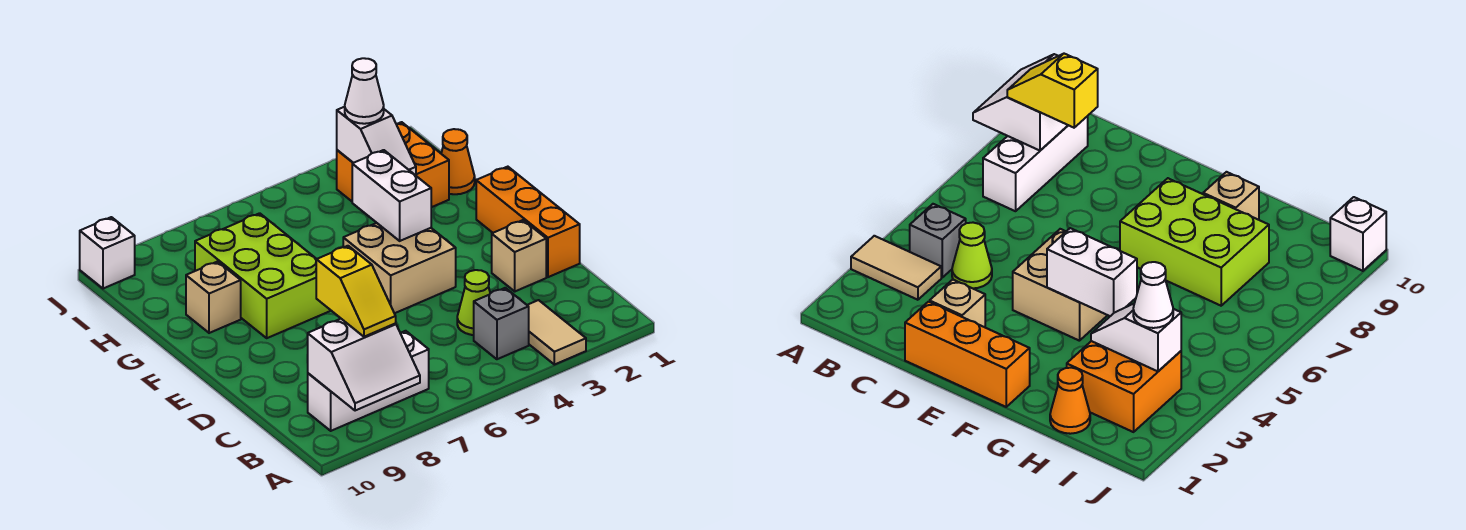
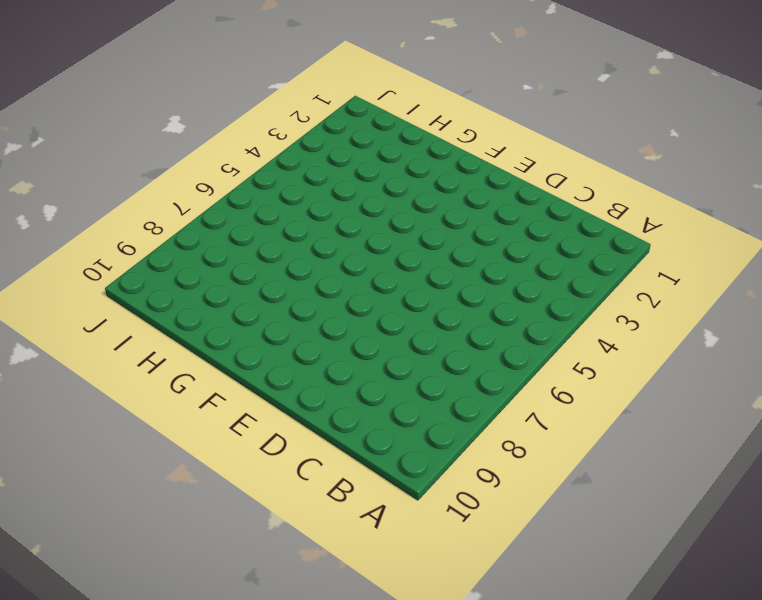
none -> tan tile A3:B3 level 1
none -> grey brick B4 level 1
none -> white brick B7:B9 level 1

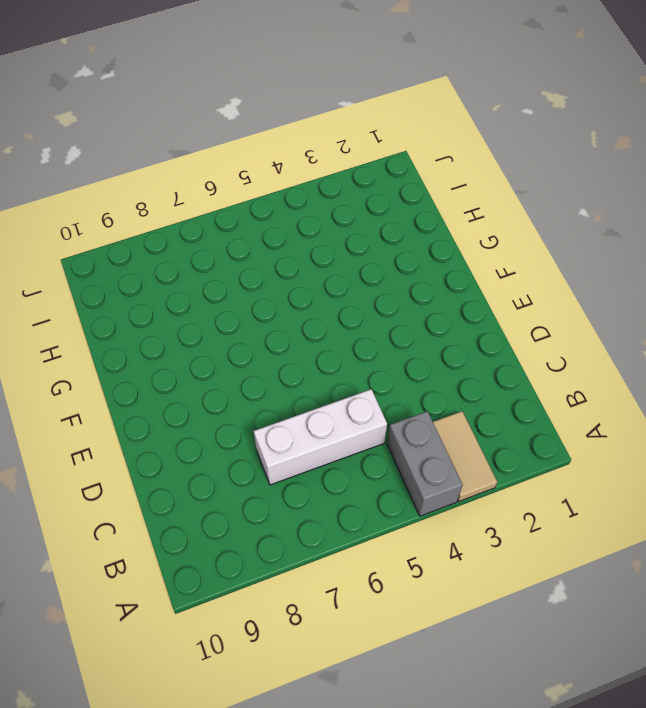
grey brick A4:B4 level 1 -> grey brick B4 level 1
white brick C5:C7 level 1 -> white brick B7:B9 level 1
none -> lime cone C4 level 1
none -> orange brick D1:F1 level 1
none -> tan brick D2 level 1

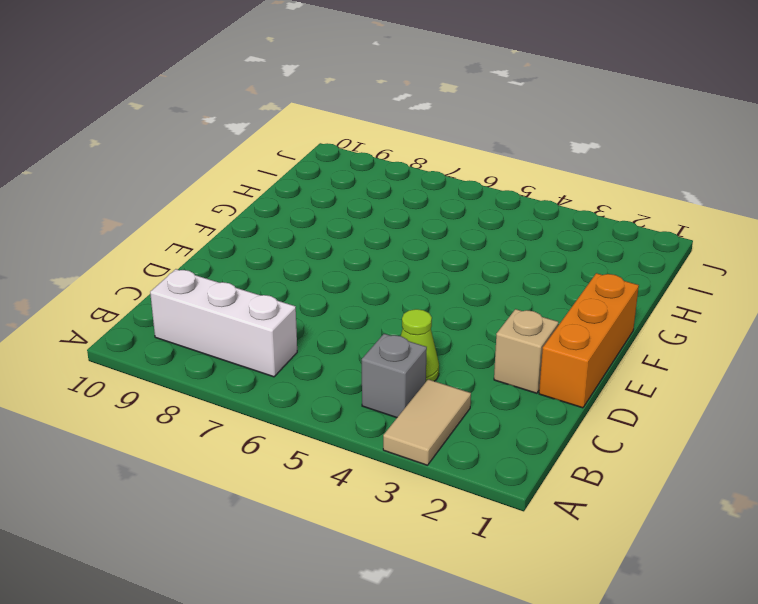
none -> tan brick E4:F5 level 1
none -> lime brick F7:H8 level 1
none -> tan brick G9 level 1

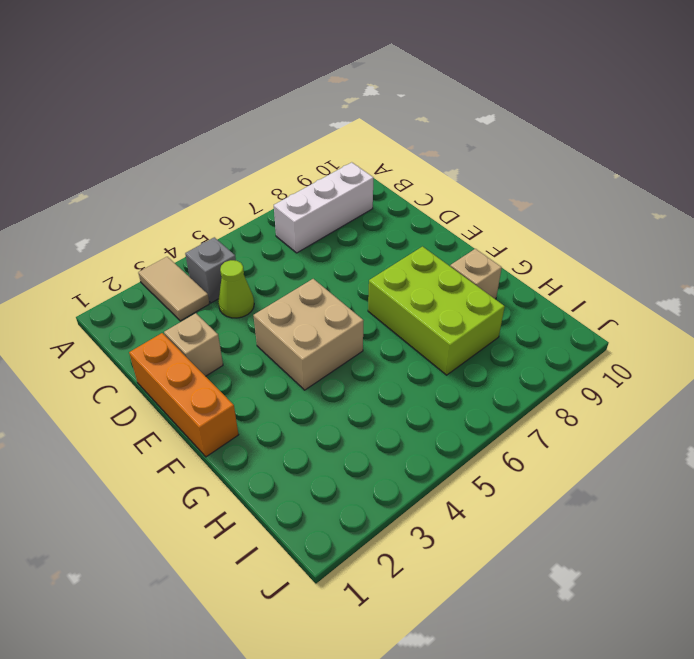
none -> orange cone H1 level 1
none -> orange brick H2:I3 level 1
none -> white brick J10 level 1

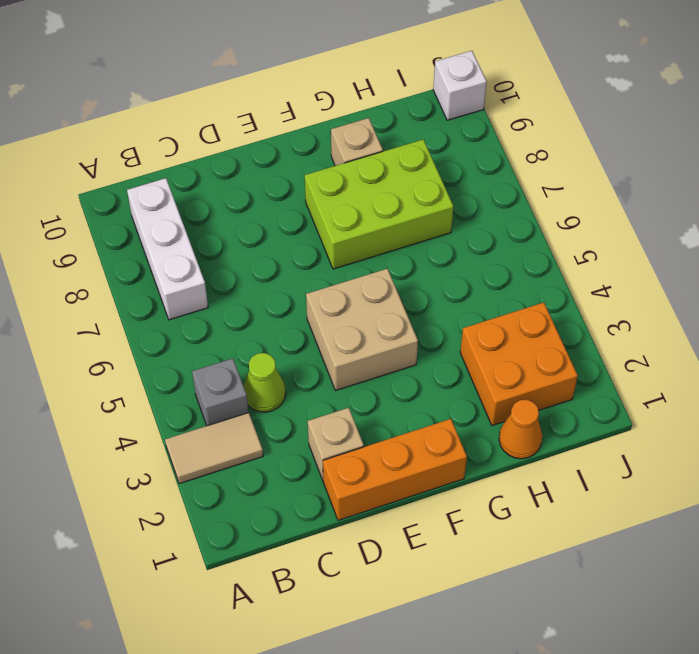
none -> white slope A8:B9 level 2 top B
none -> white brick F4:G4 level 2
none -> white slope H3:I3 level 2 top I

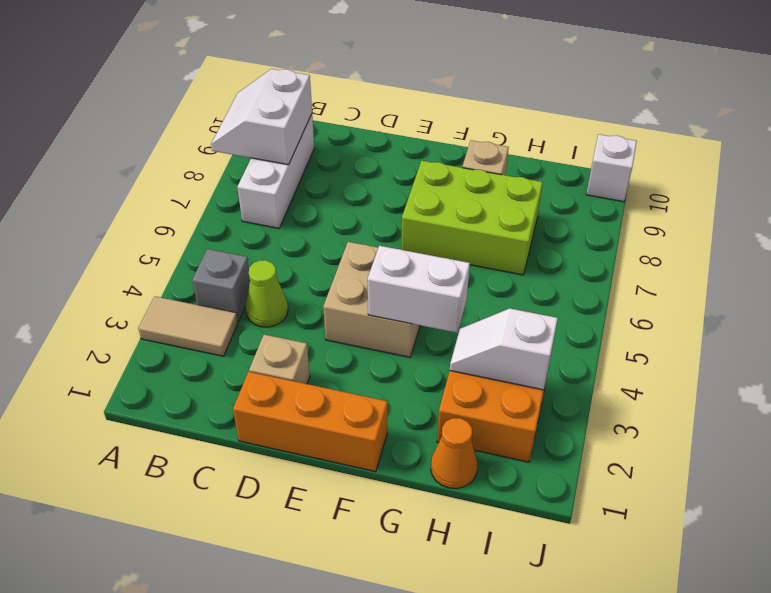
none -> yellow slope B8:C8 level 3 top C
none -> white cone I3 level 3

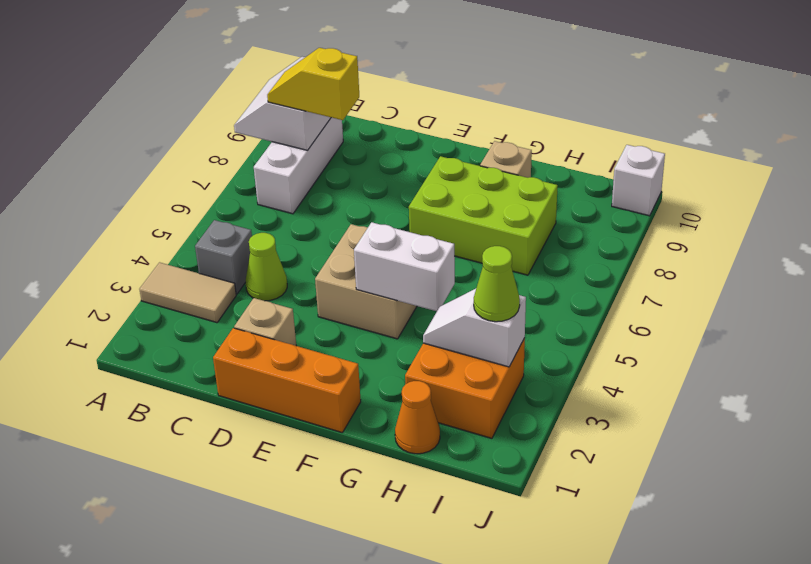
lime cone I3 level 3 -> white cone I3 level 3

